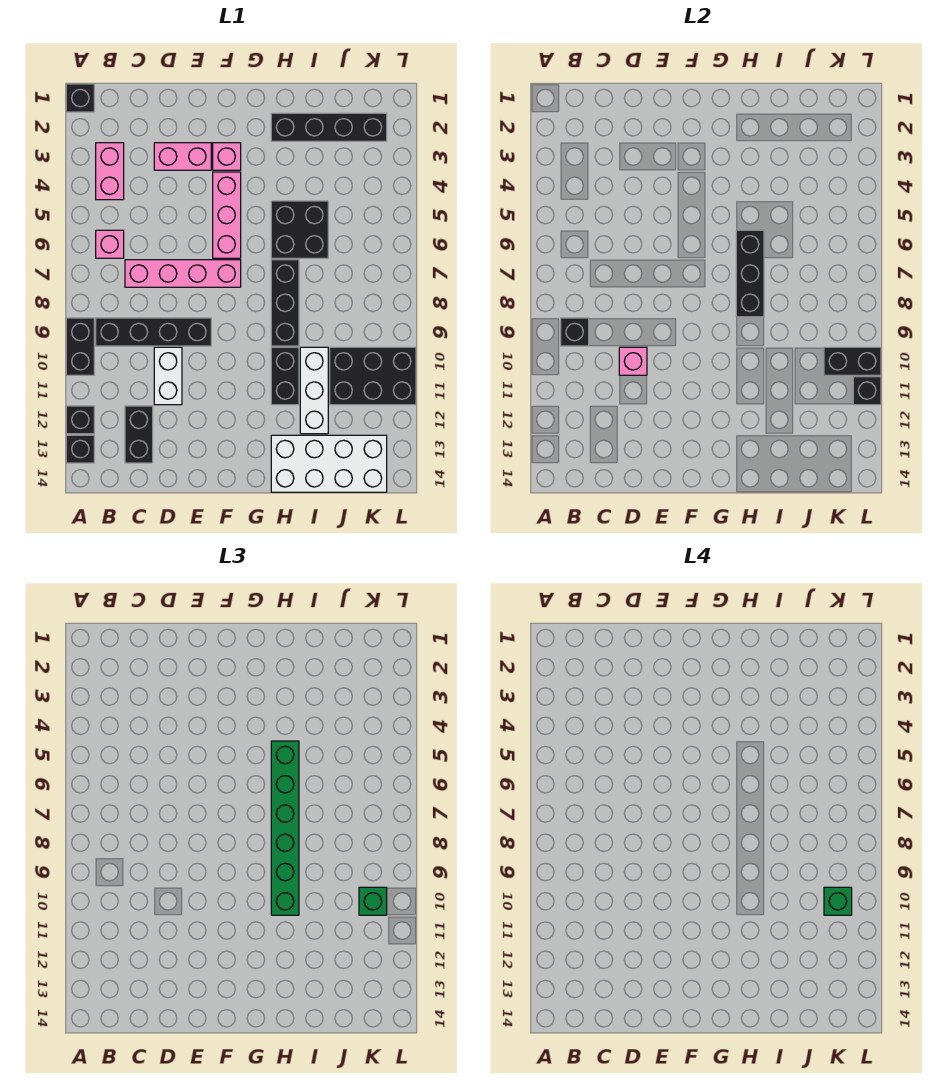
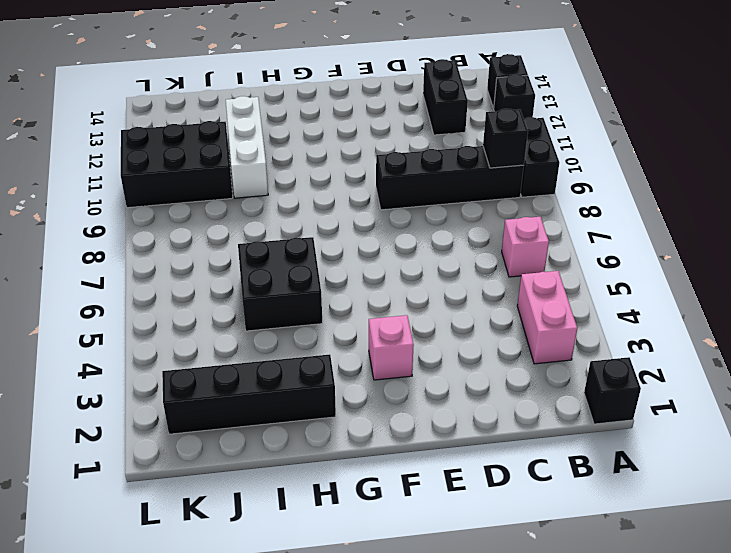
none -> pink brick C7:F7 level 1
none -> pink brick D3:E3 level 1
none -> white brick D10:D11 level 1

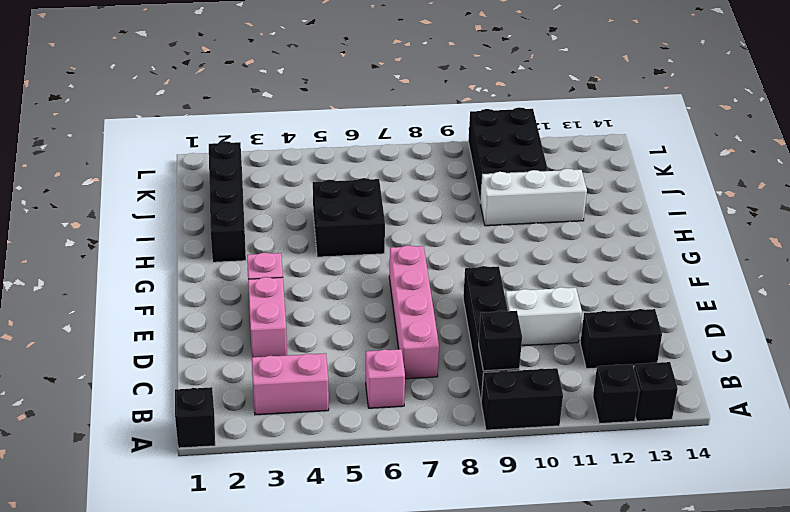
none -> pink brick F4:F6 level 1
none -> black brick H7:H9 level 1
none -> black brick H10:H11 level 1

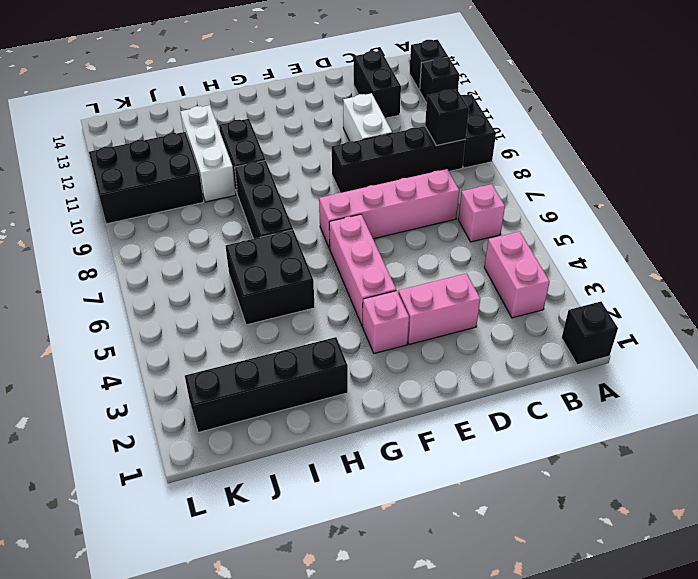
none -> white brick H13:K14 level 1
none -> pink brick D10 level 2
none -> black brick H6:H8 level 2

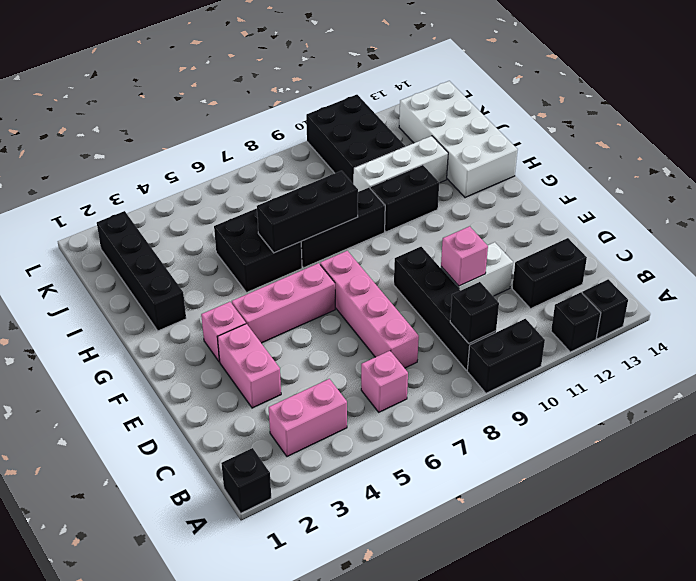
none -> black brick K10:L10 level 2
none -> black brick L11 level 2
none -> green brick H5:H10 level 3

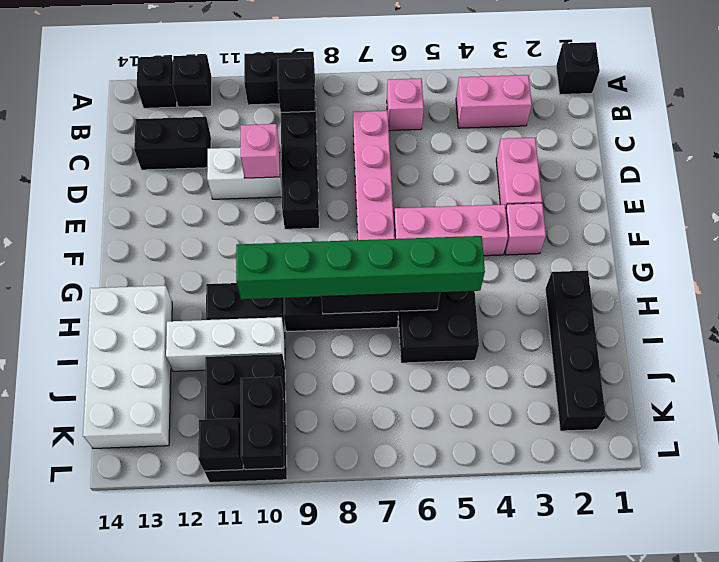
none -> green brick K10 level 3
none -> green brick K10 level 4

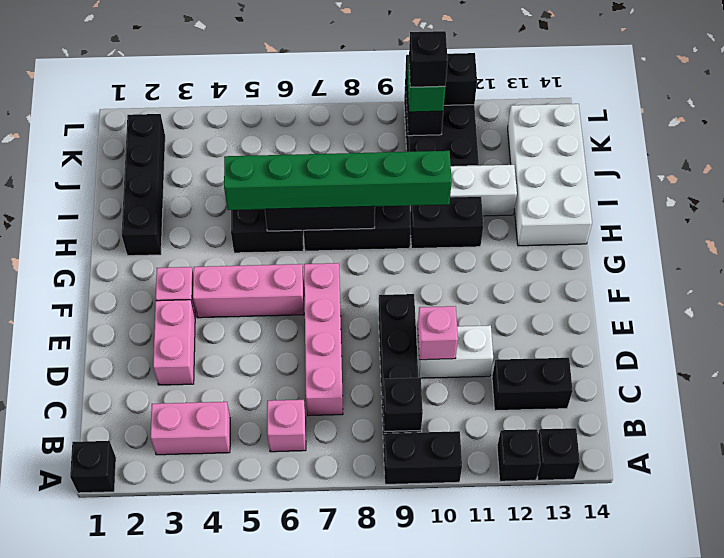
black brick K10 level 4 -> green brick K10 level 4

